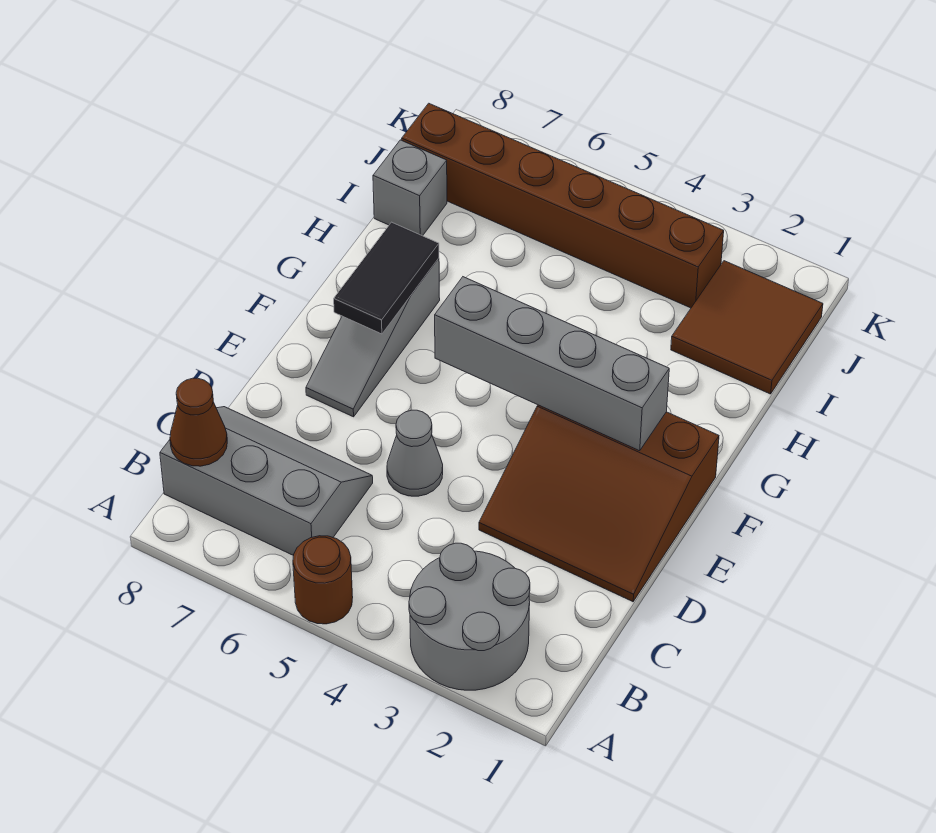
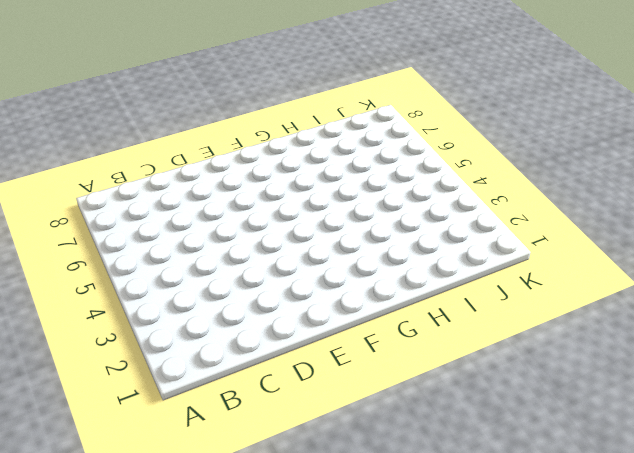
none -> grey round brick A2:B3 level 1
none -> brown round brick A5 level 1
none -> grey slope B6:C8 level 1 top B

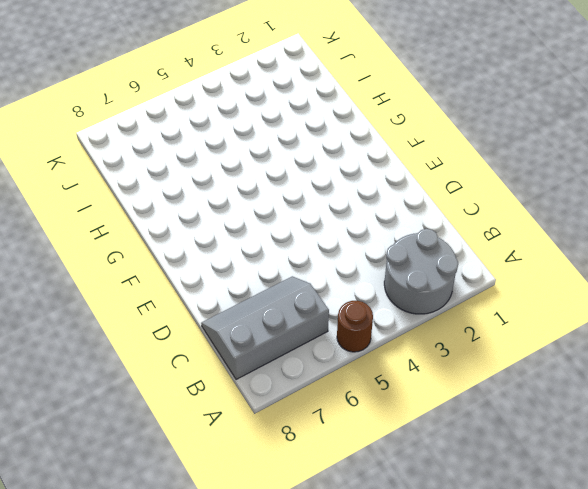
none -> brown slope D1:F3 level 1 top F
none -> grey cone D5 level 1
none -> grey slope E7:G7 level 1 top G

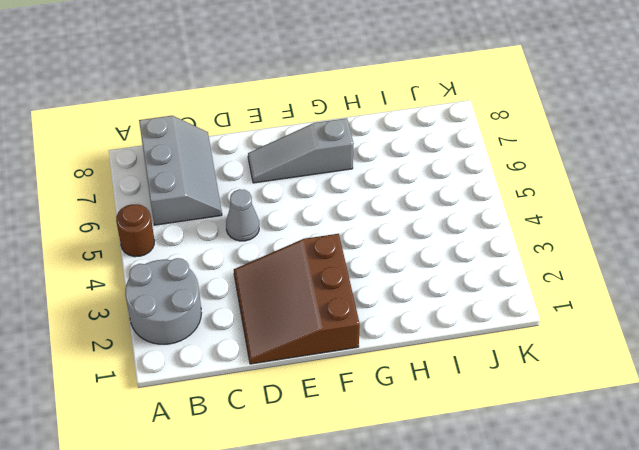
none -> brown tile I1:J2 level 1
none -> grey brick I8 level 1
none -> brown brick J3:J8 level 1

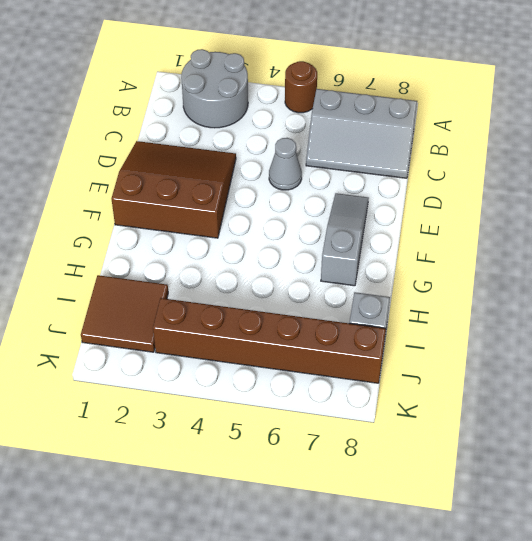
none -> brown cone B8 level 2
none -> grey brick F2:F5 level 2
none -> black tile F7:G7 level 2

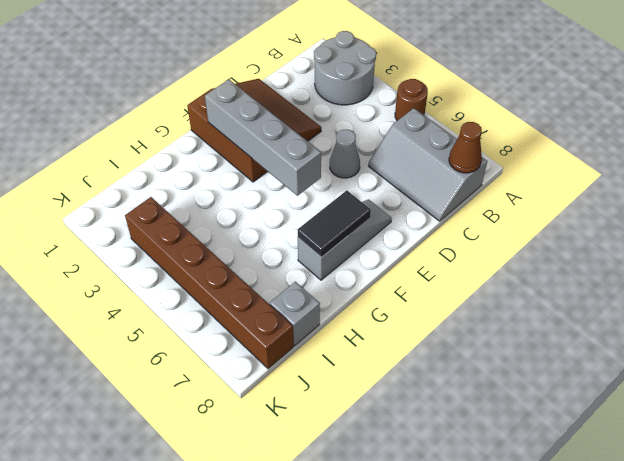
none -> brown tile I1:J2 level 1

